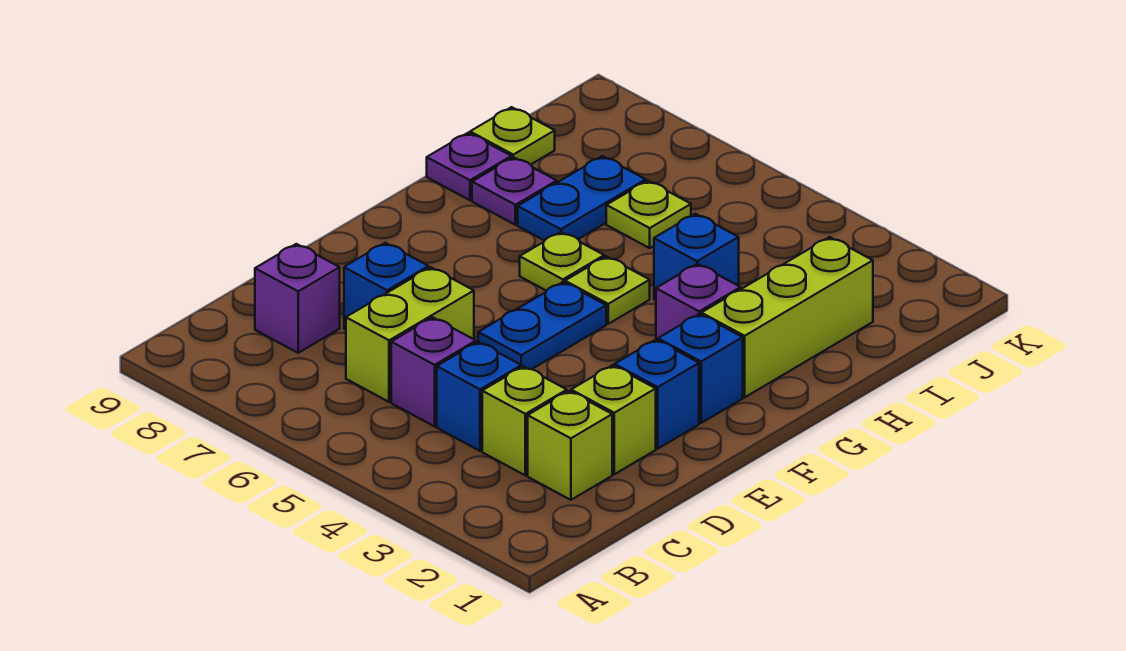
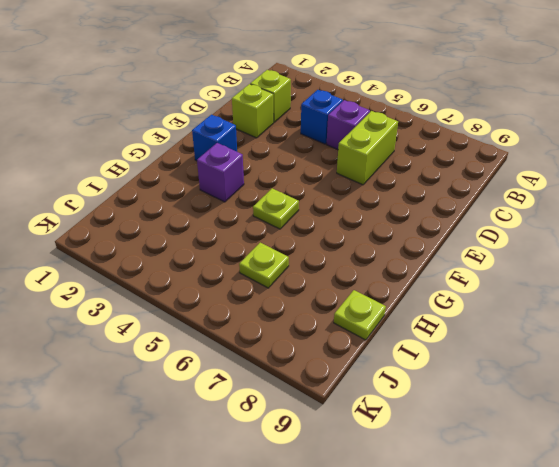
none -> lime brick C3 level 1
none -> purple brick C8 level 1
none -> blue brick D7 level 1

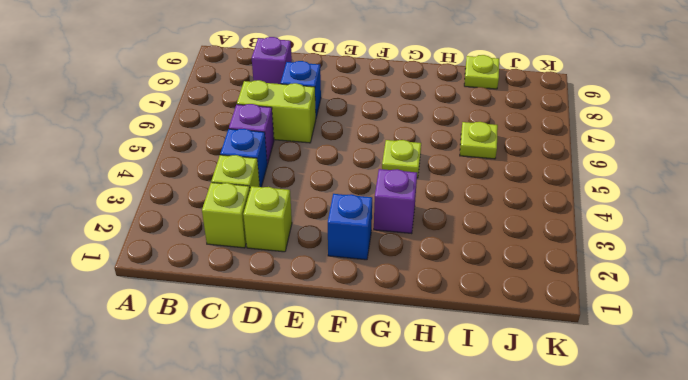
none -> blue brick E2 level 1
none -> blue plate E5:F5 level 1
none -> lime brick G2:I2 level 1

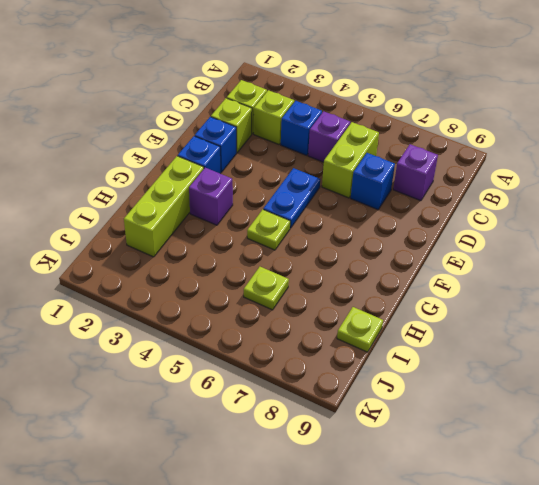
none -> lime plate G6 level 1
none -> blue brick H4 level 1
none -> blue plate H7:I7 level 1

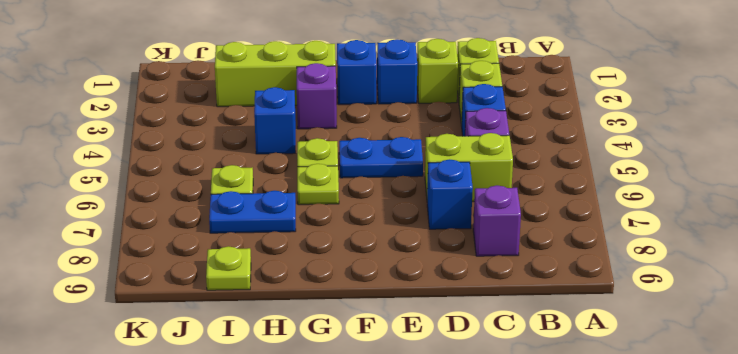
none -> purple plate H8 level 1
none -> purple plate H9 level 1

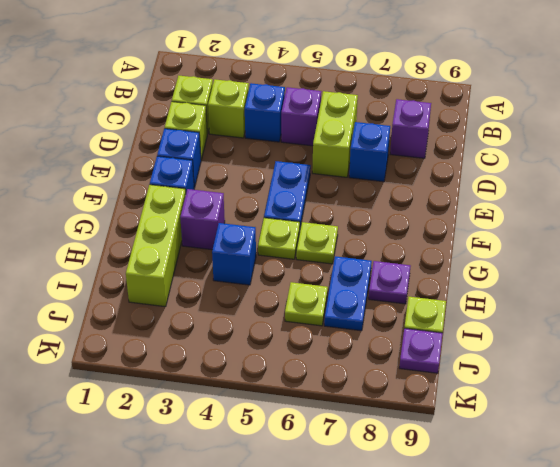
purple plate J9 level 1 -> purple plate H9 level 1

